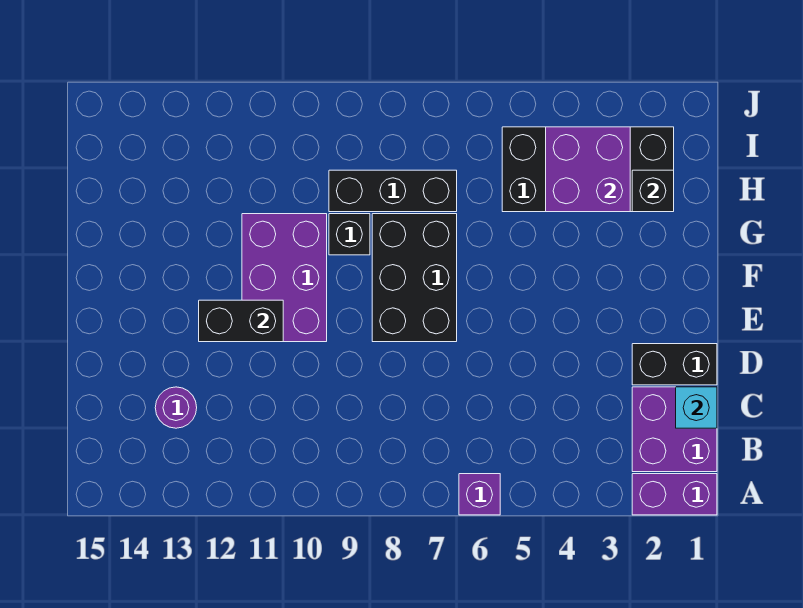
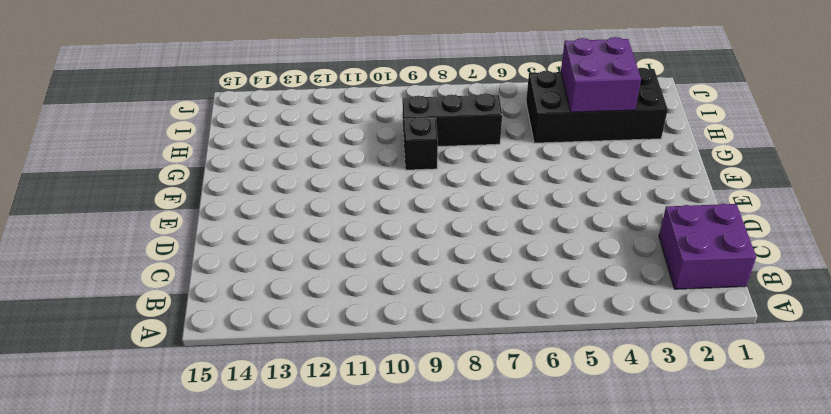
none -> purple brick A1:A2 level 1
none -> purple brick A6 level 1
none -> purple round brick C13 level 1

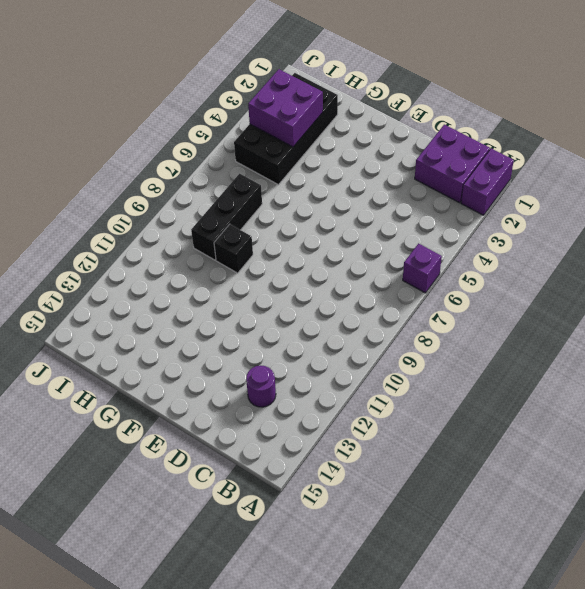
none -> black brick D1:D2 level 1
none -> black brick E7:G8 level 1
none -> purple brick E10:G11 level 1

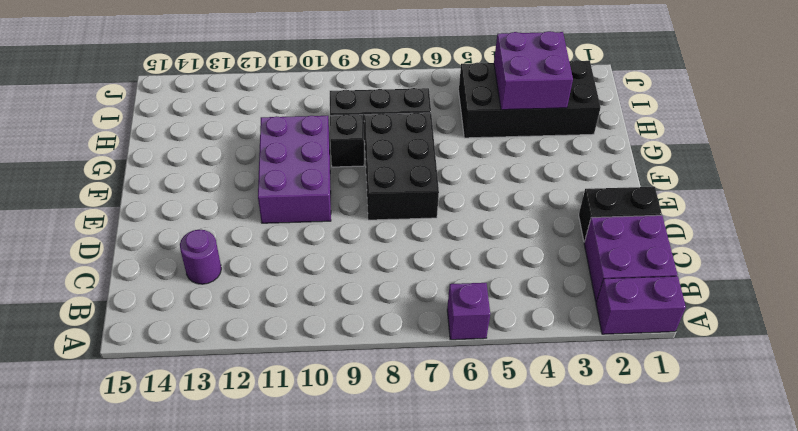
none -> cyan brick C1 level 2
none -> black brick E11:E12 level 2
none -> black brick H2 level 2

